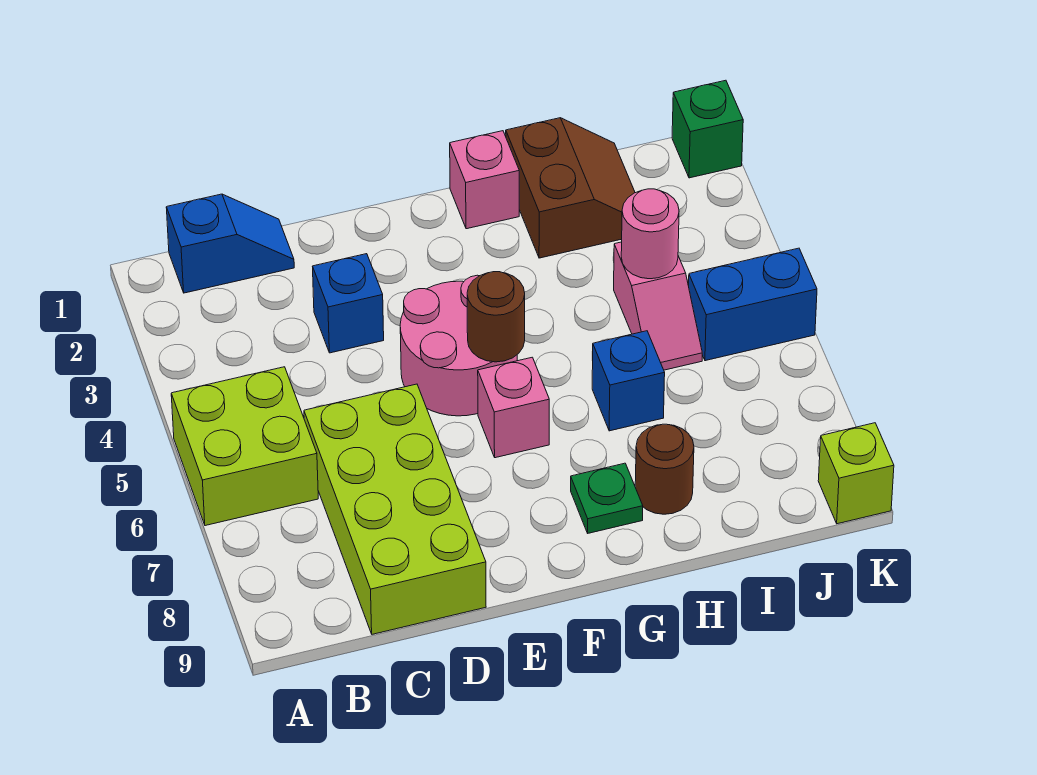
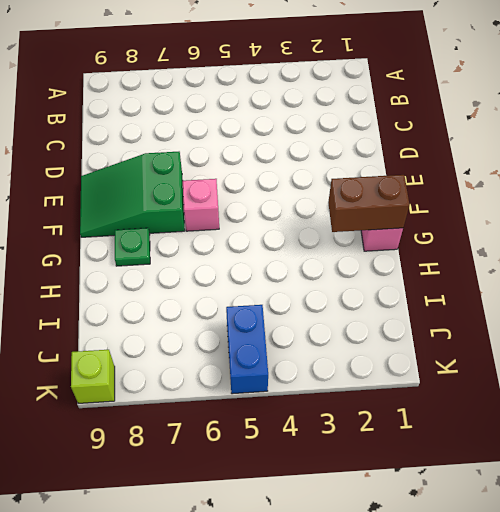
green slope E7:F9 level 1 top 7 -> none
brown brick G1:G2 level 2 -> none
none -> lime brick A5:B6 level 1
none -> blue slope B1:C1 level 1 top B
none -> lime brick C6:D9 level 1

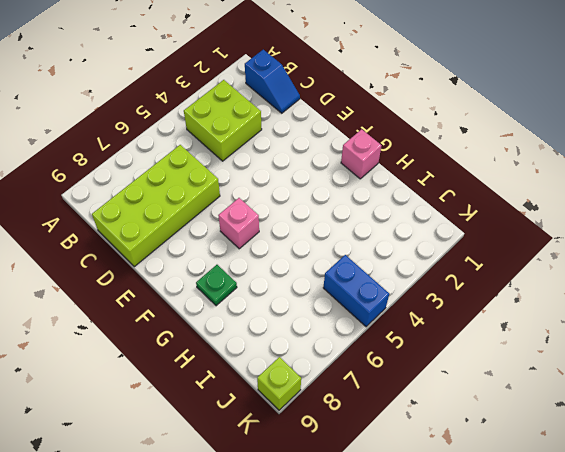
lime brick B3:C4 level 1 -> lime brick A5:B6 level 1
none -> blue brick D3 level 1
none -> pink round brick E4:F5 level 1
none -> brown slope H1:I2 level 1 top H

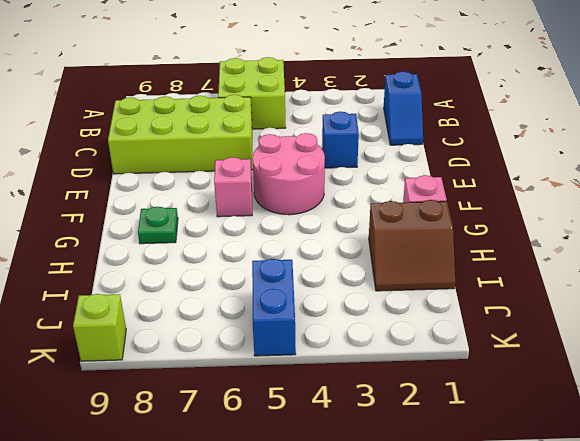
none -> blue brick H6 level 1
none -> brown round brick H8 level 1
none -> pink slope I4:I5 level 1 top 4

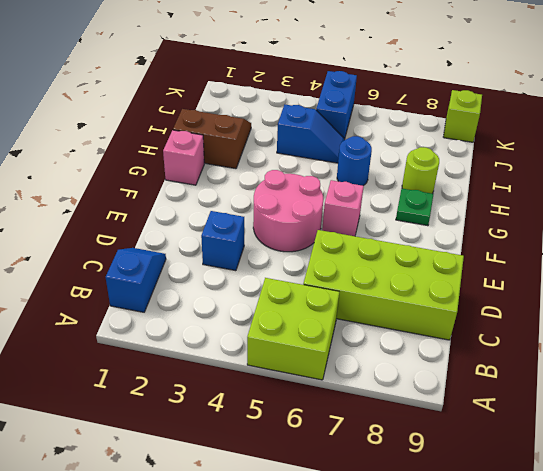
blue round brick H6 level 1 -> blue brick H6 level 1
lime round brick H8 level 1 -> brown round brick H8 level 1
blue slope I4:I5 level 1 top 4 -> pink slope I4:I5 level 1 top 4
none -> green brick K1 level 1
none -> brown round brick F5 level 2
none -> pink round brick I4 level 2

